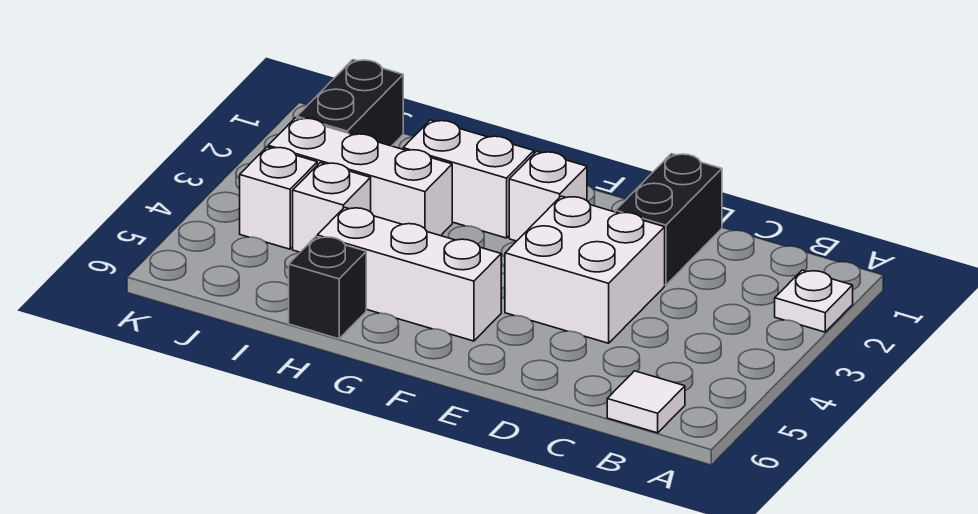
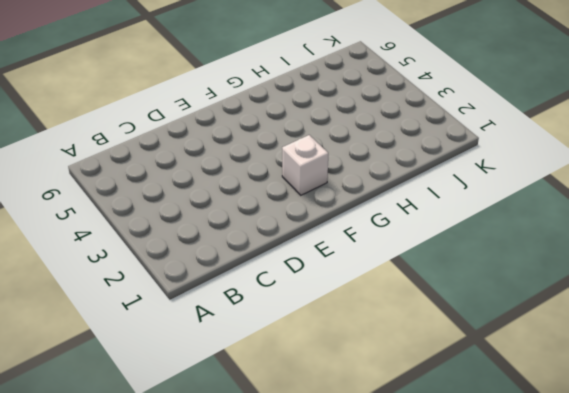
none -> white plate A2 level 1
none -> white tile B6 level 1
none -> black brick D1:D2 level 1

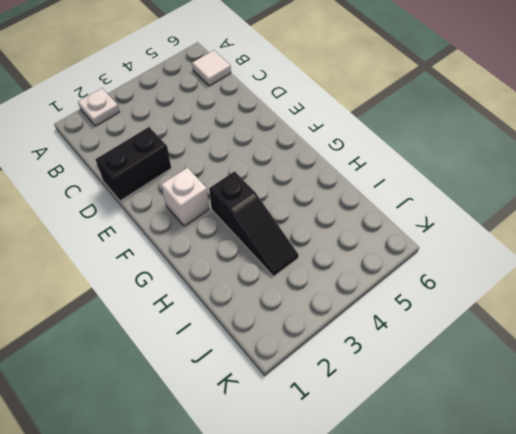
black slope G3:I3 level 1 top G -> white brick H3:J3 level 1
none -> white brick D3:E4 level 1
none -> white brick F5:H5 level 1
none -> white brick G2:H2 level 1

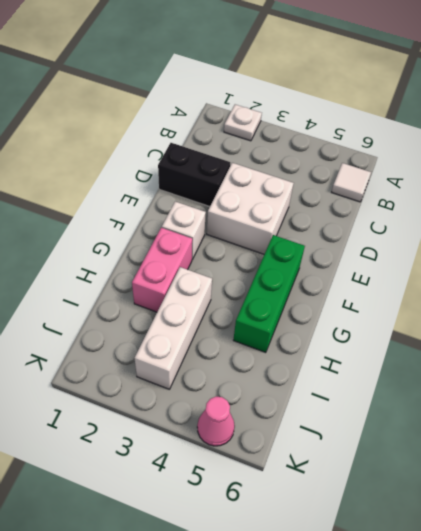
green brick F5:H5 level 1 -> white brick F5:H5 level 1
pink brick G2:H2 level 1 -> white brick G2:H2 level 1
pink cone K5 level 1 -> none
none -> black brick H6 level 1
none -> white brick I4 level 1
none -> black brick J1:J2 level 1

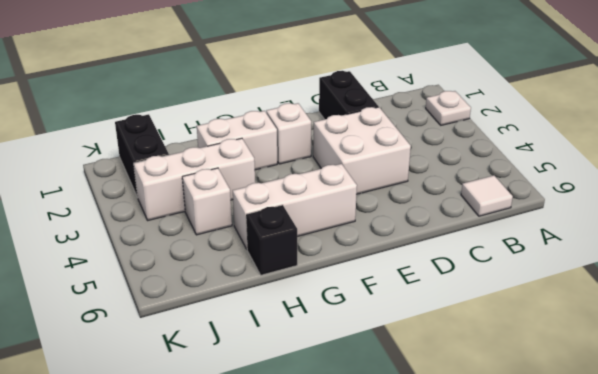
none -> white brick J4 level 1

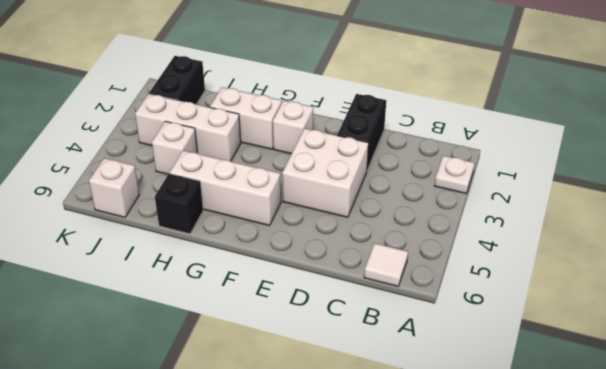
white brick J6 level 1 -> white brick J4 level 1

